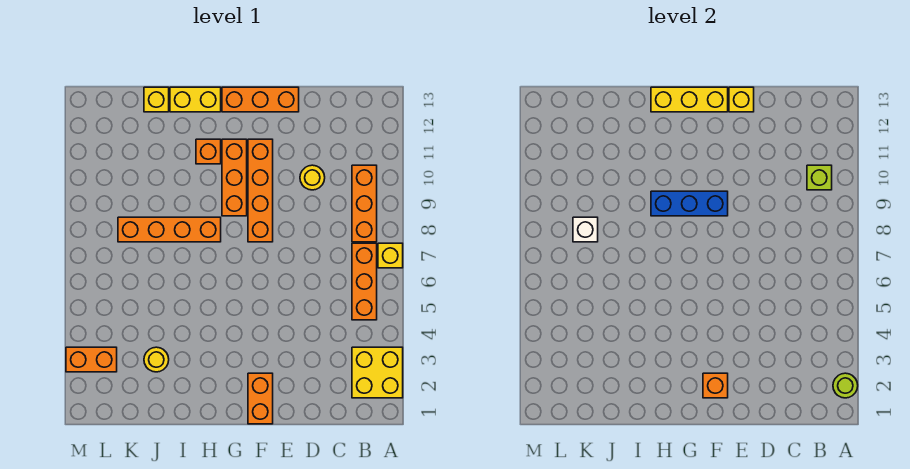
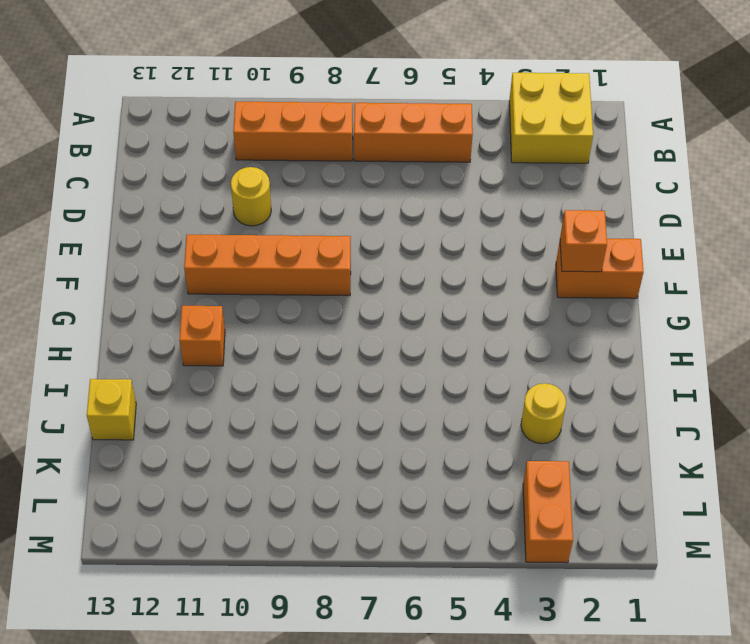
none -> yellow brick A7 level 1
none -> orange brick E13:G13 level 1
none -> orange brick G9:G11 level 1

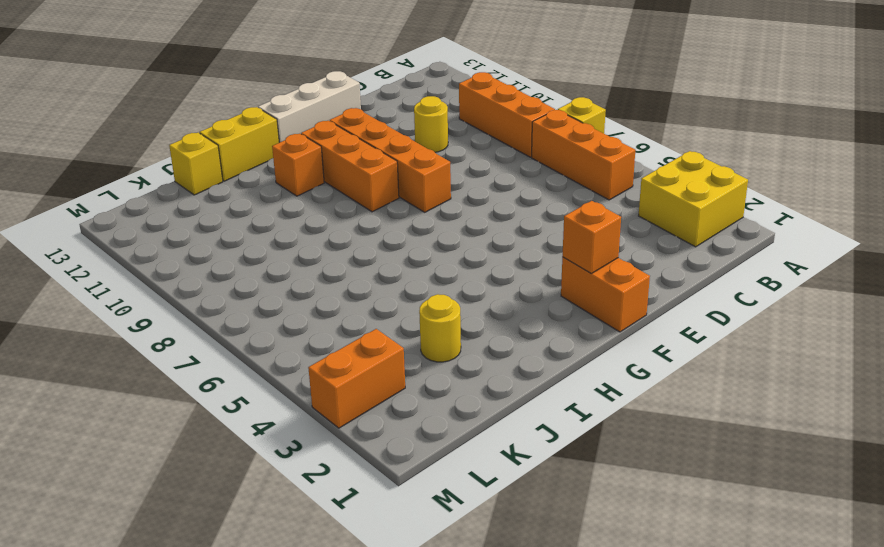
white brick E13:G13 level 1 -> orange brick E13:G13 level 1
none -> orange brick H8:K8 level 1
none -> lime round brick A2 level 2
none -> lime brick B10 level 2

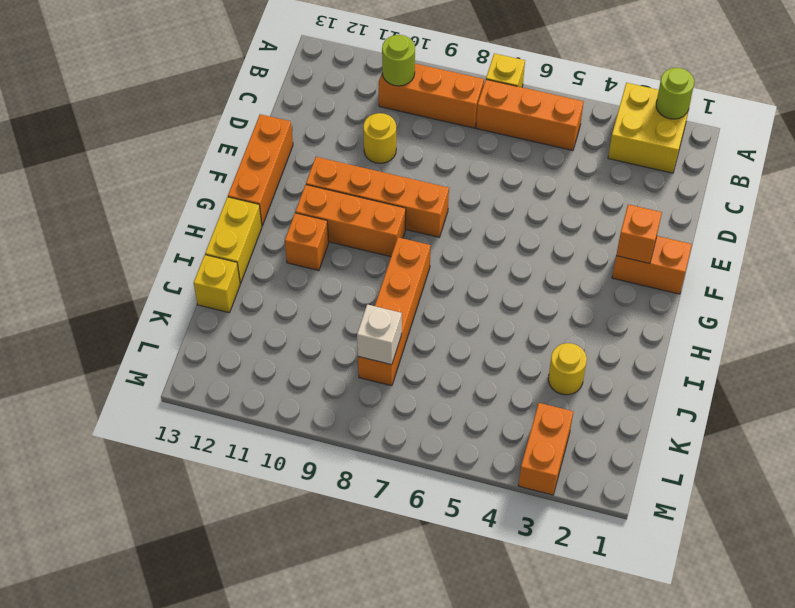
lime round brick B10 level 2 -> lime brick B10 level 2
none -> yellow brick E13 level 2
none -> blue brick F9:H9 level 2
none -> yellow brick F13:H13 level 2

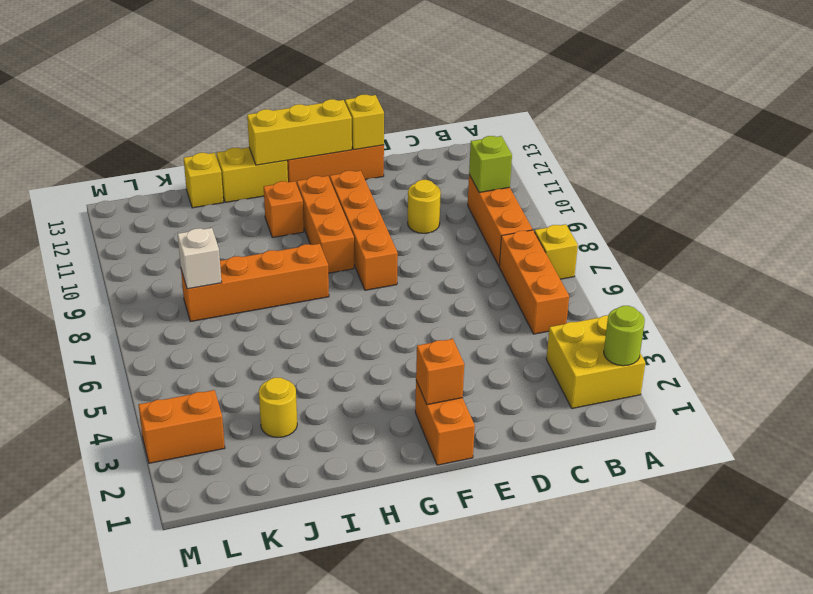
none -> blue brick F9:H9 level 2

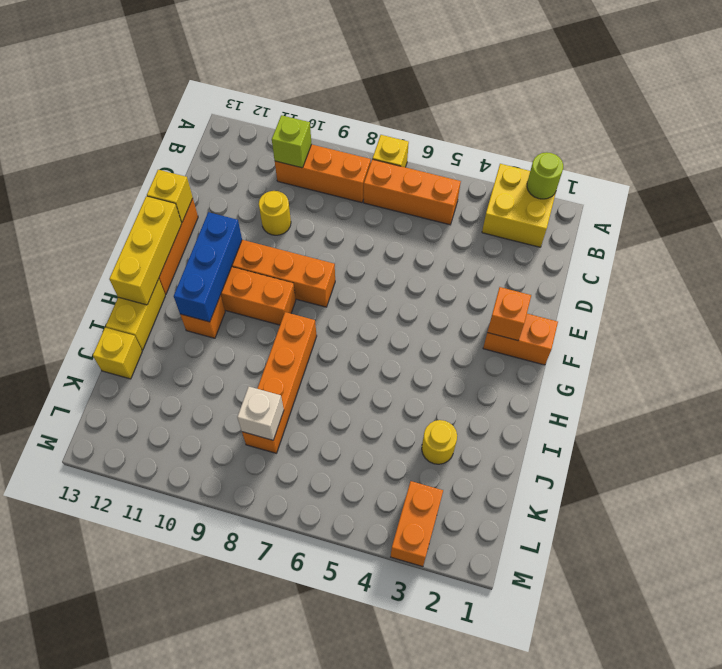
blue brick F11:H11 level 2 -> blue brick F9:H9 level 2

